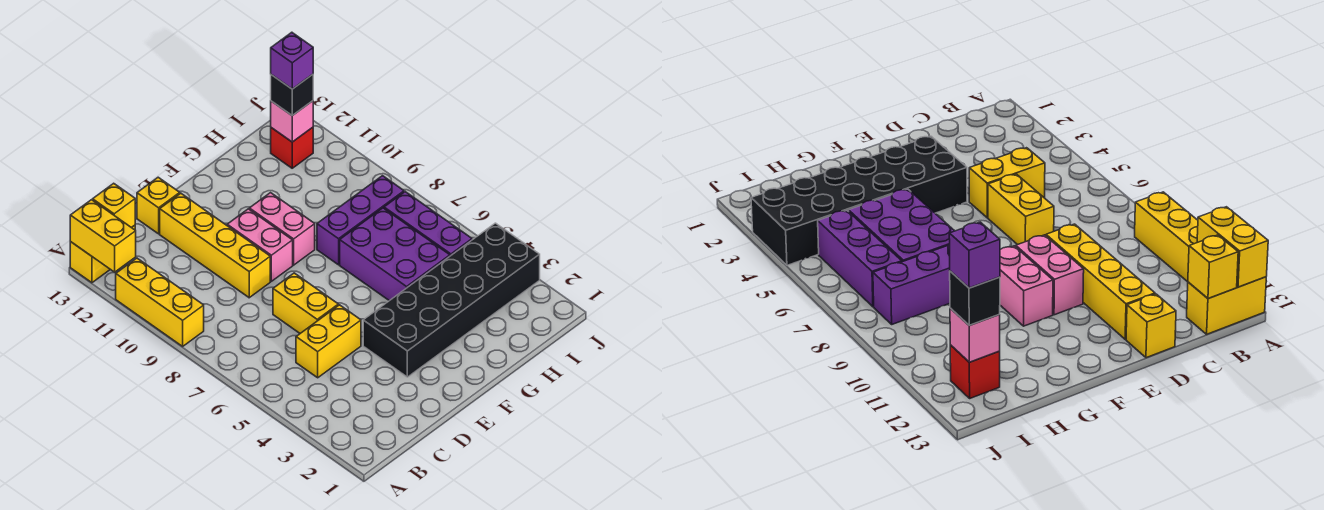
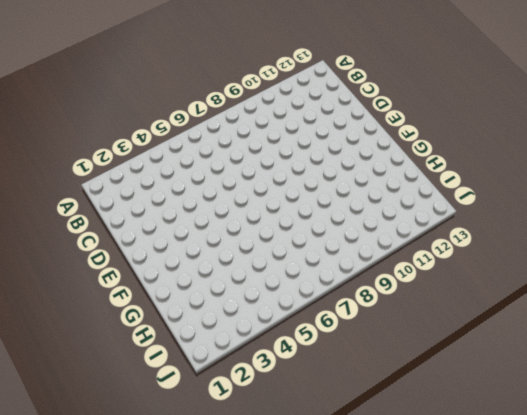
none -> yellow brick A9:A11 level 1
none -> yellow brick A13:B13 level 1
none -> yellow brick C5:D5 level 1

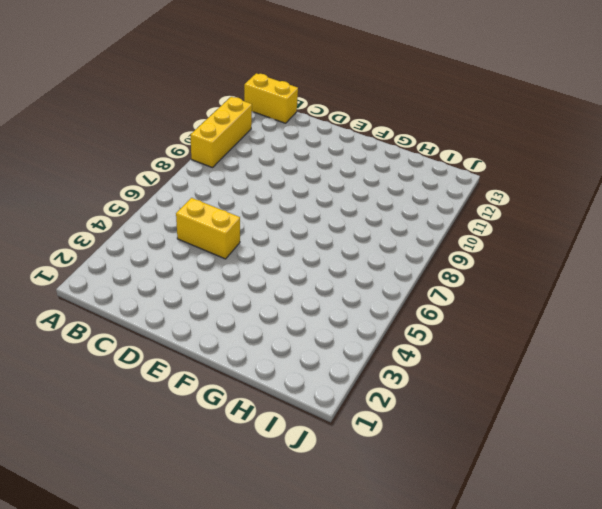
none -> yellow brick D6:D7 level 1
none -> yellow brick D9:D12 level 1
none -> yellow brick D13 level 1

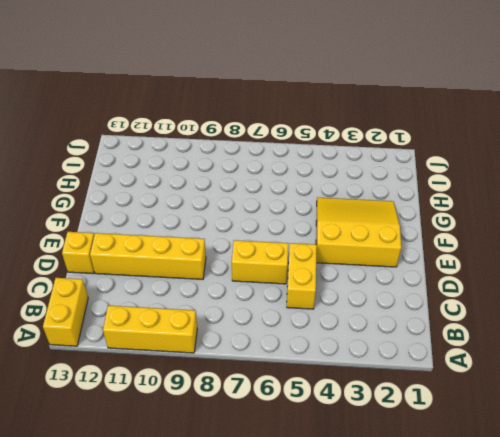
yellow slope E2:G4 level 1 top E -> black brick E3:J4 level 1
none -> pink brick E9:E10 level 1
none -> pink brick F9:F10 level 1
none -> purple brick G5:H7 level 1

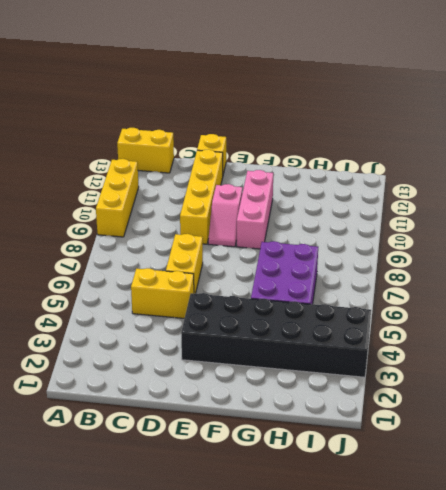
pink slope E9:E10 level 1 top 10 -> pink brick E9:E10 level 1
pink brick F9:F11 level 1 -> pink brick F9:F10 level 1
none -> purple brick G8:I8 level 1
none -> purple brick I5:I7 level 1
none -> red brick I12 level 1

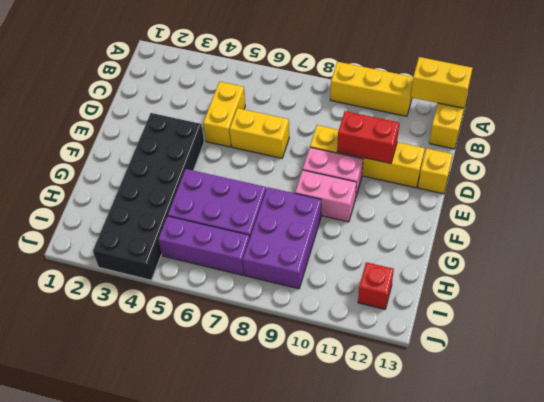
red brick D10:D11 level 2 -> none
purple brick G8:I9 level 1 -> purple brick G8:I8 level 1
none -> yellow brick B13 level 2
none -> pink brick I12 level 2
none -> black brick I12 level 3

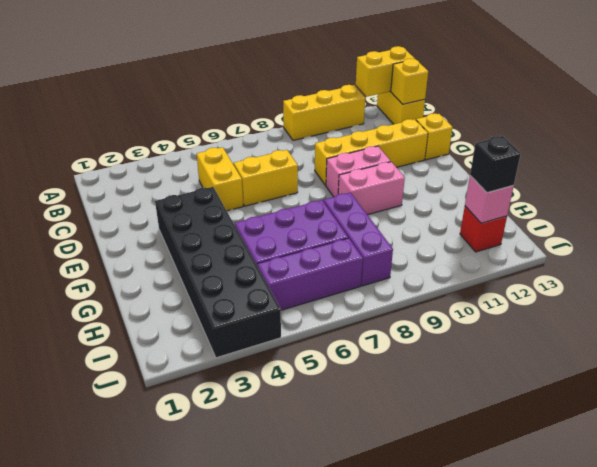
none -> purple brick I12 level 4

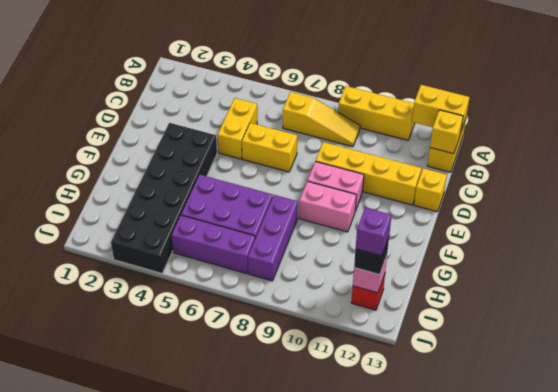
yellow slope B7:B9 level 1 top 7 -> none

